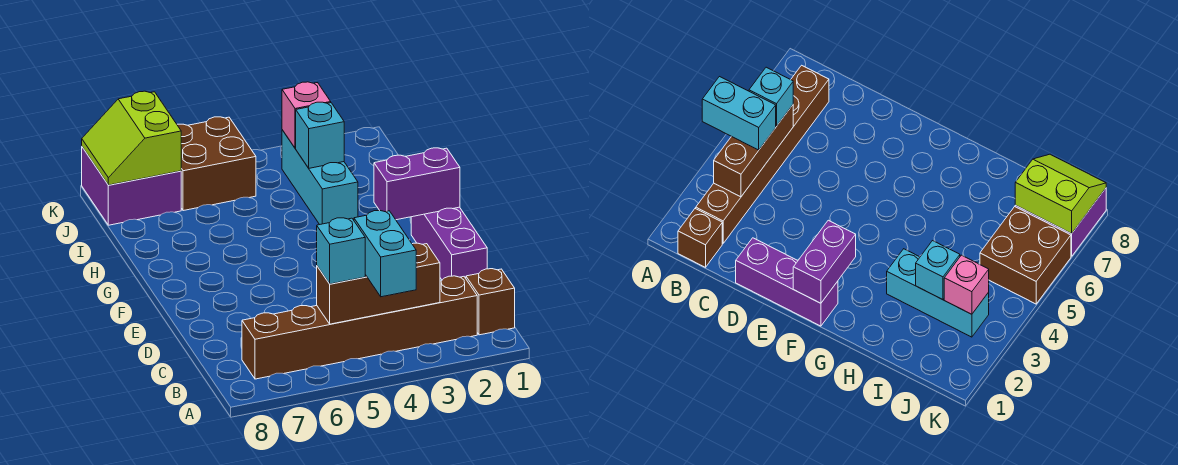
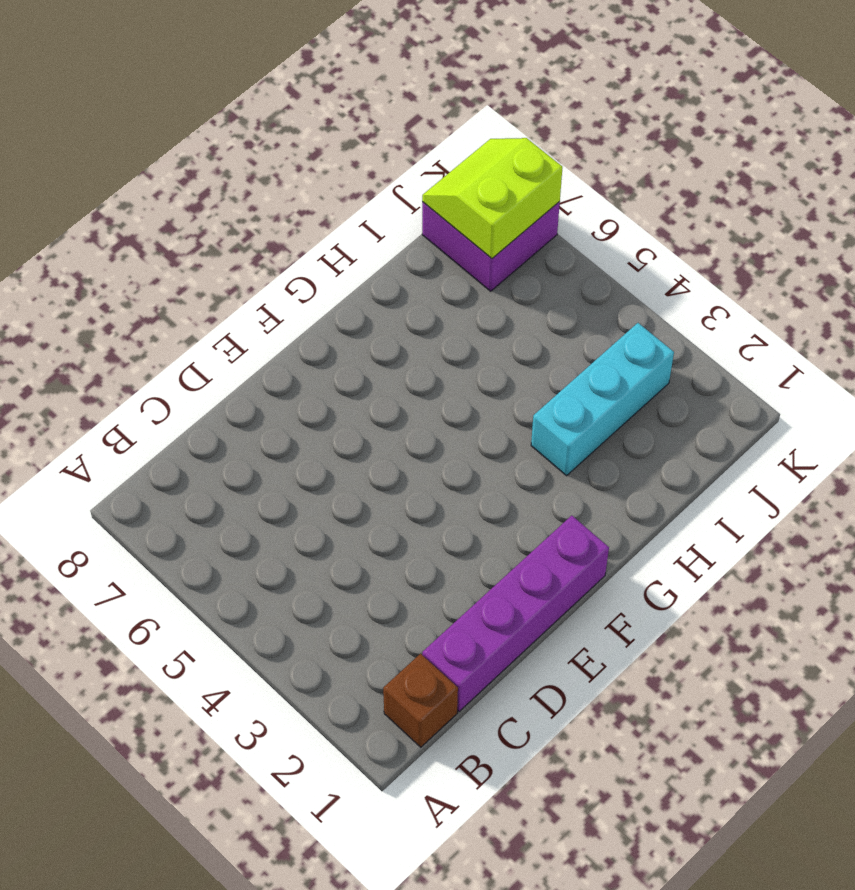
purple brick C1:F1 level 1 -> purple brick D1:F1 level 1
none -> brown brick B2:B7 level 1
none -> brown brick J5:K6 level 1
none -> brown brick B3:B5 level 2

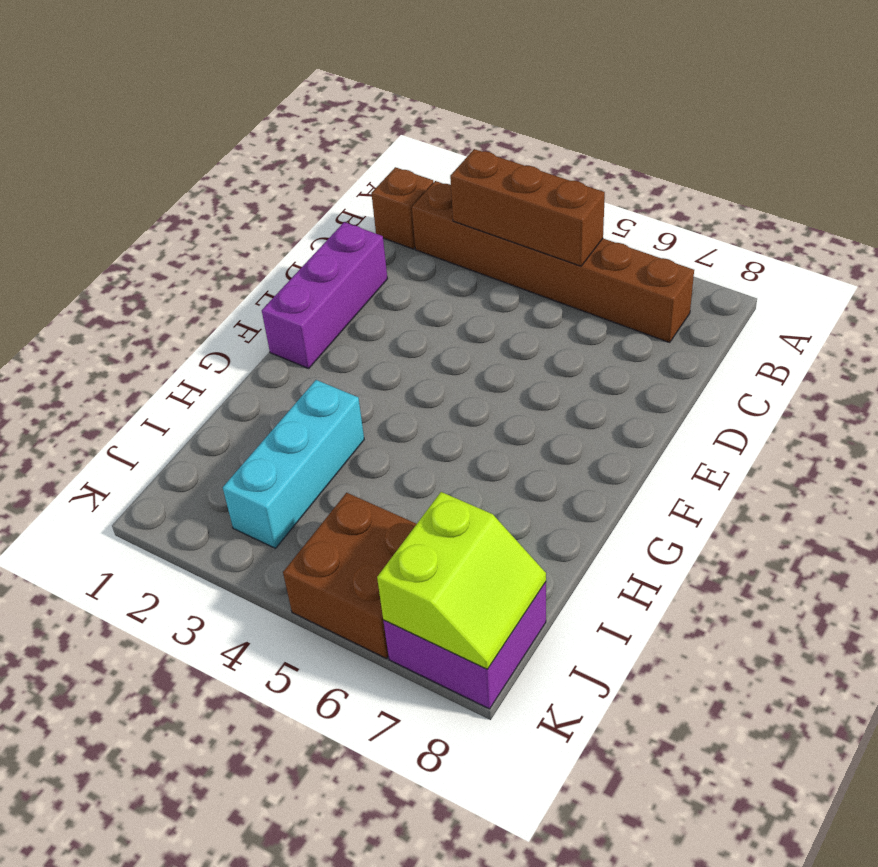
none -> purple brick F1:F2 level 2
none -> cyan brick I3 level 2
none -> pink brick J3 level 2

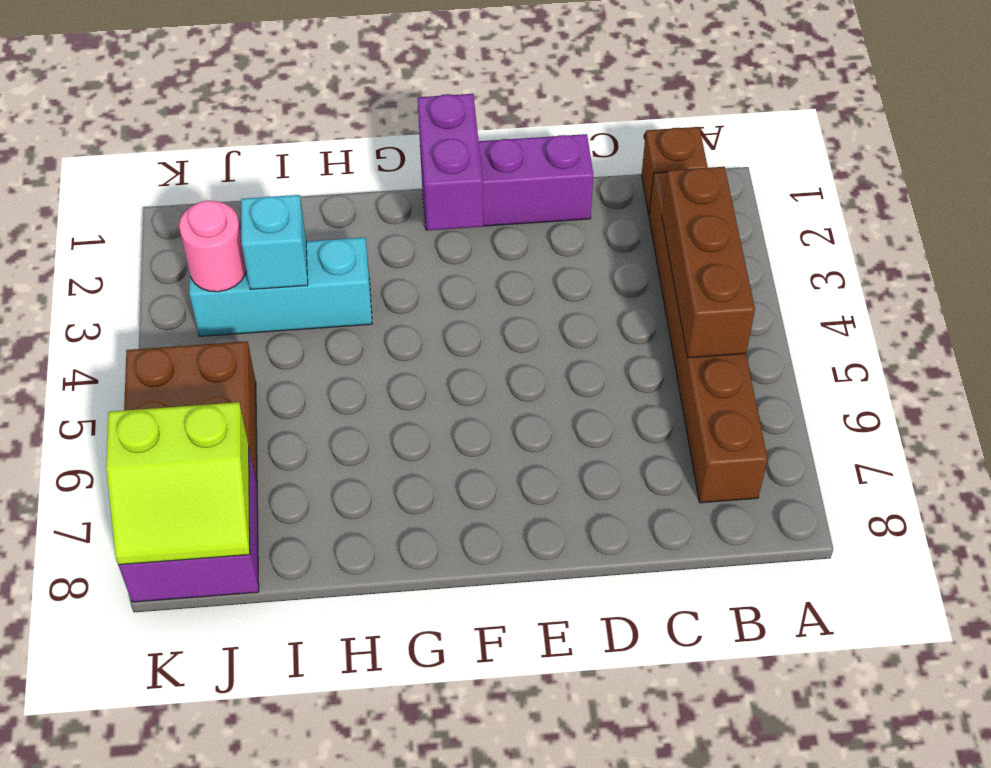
pink round brick J3 level 2 -> pink brick J3 level 2
none -> cyan brick A4:B4 level 3
none -> cyan brick B5 level 3

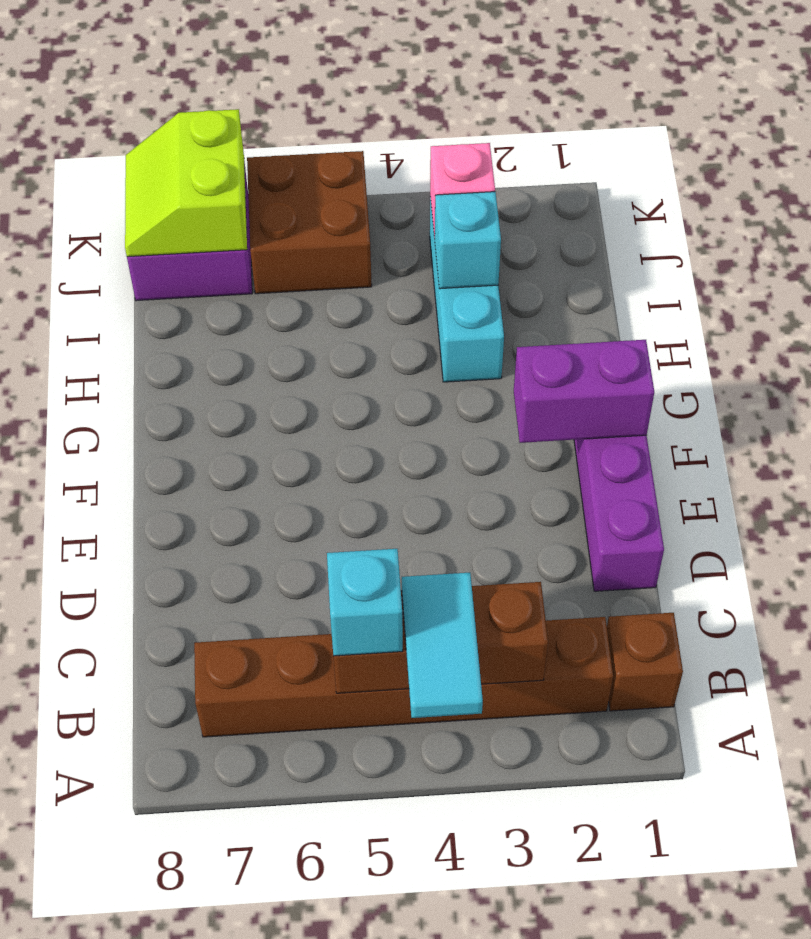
cyan tile A4:B4 level 3 -> cyan brick A4:B4 level 3

